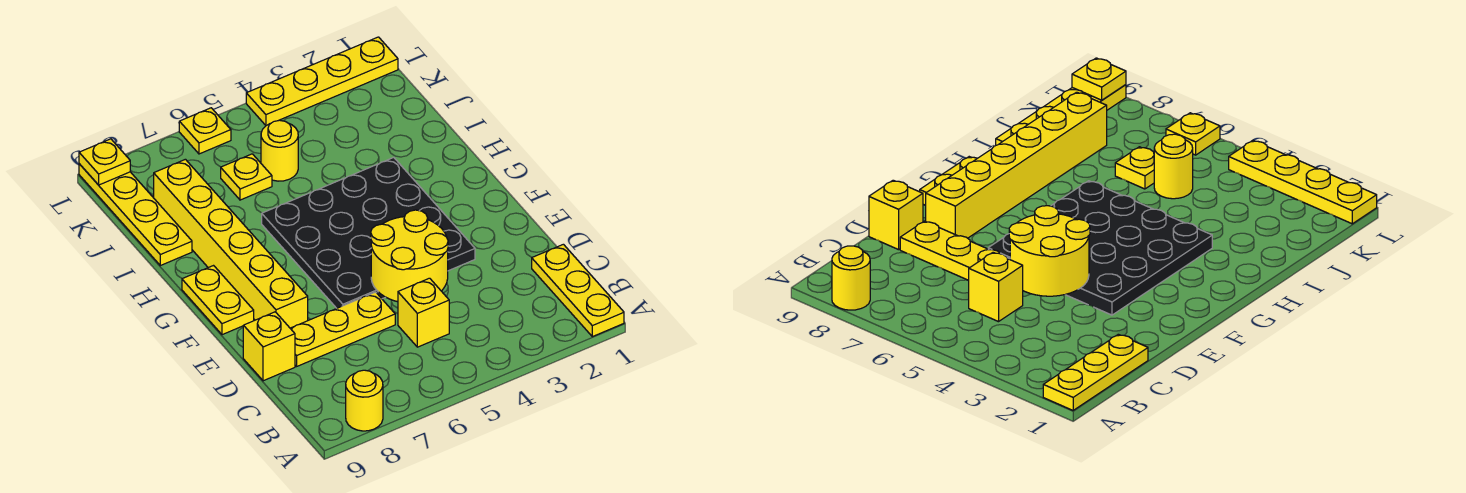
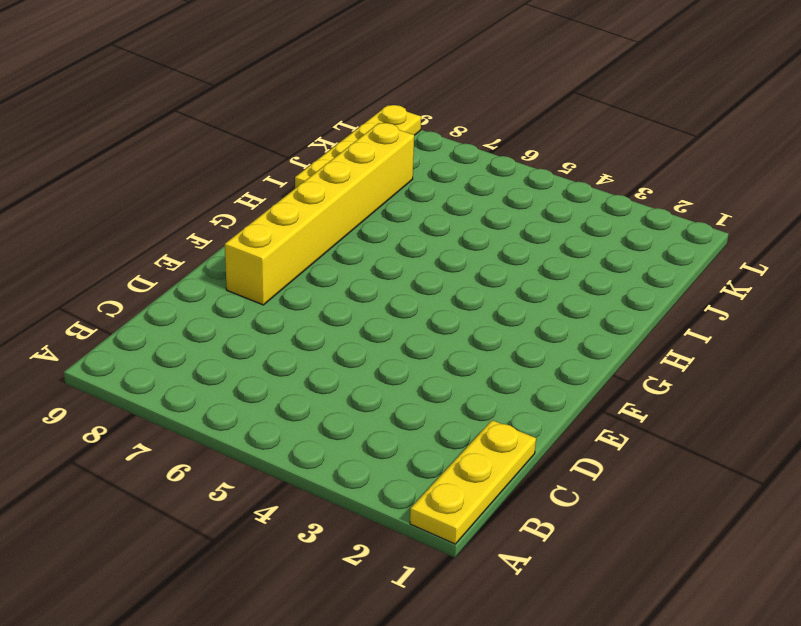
none -> yellow round brick A8 level 1
none -> yellow brick C5 level 1
none -> yellow plate D6:D8 level 1

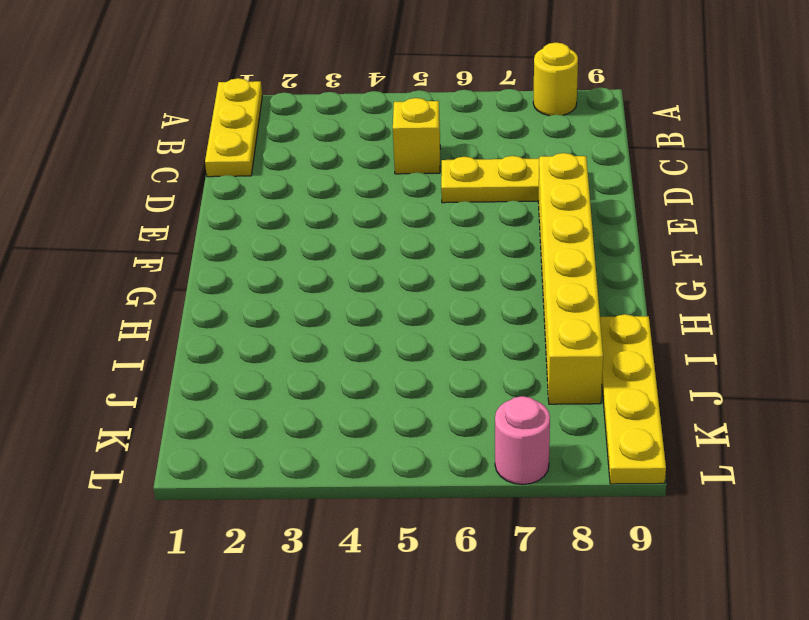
pink round brick L7 level 1 -> none
none -> yellow brick D9 level 1
none -> black plate E3:H6 level 1
none -> yellow plate F9:G9 level 1

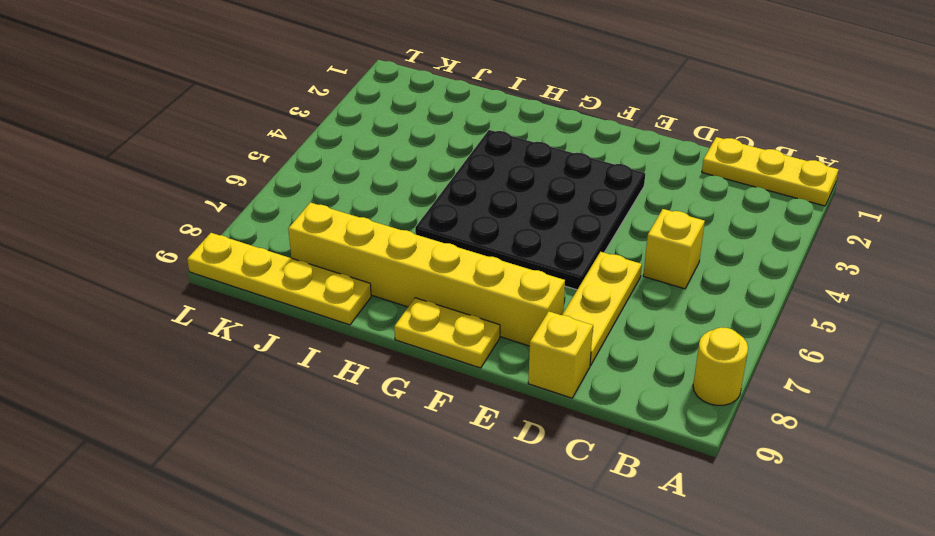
none -> yellow round brick J5 level 1
none -> yellow plate J6 level 1
none -> yellow plate L1:L4 level 1

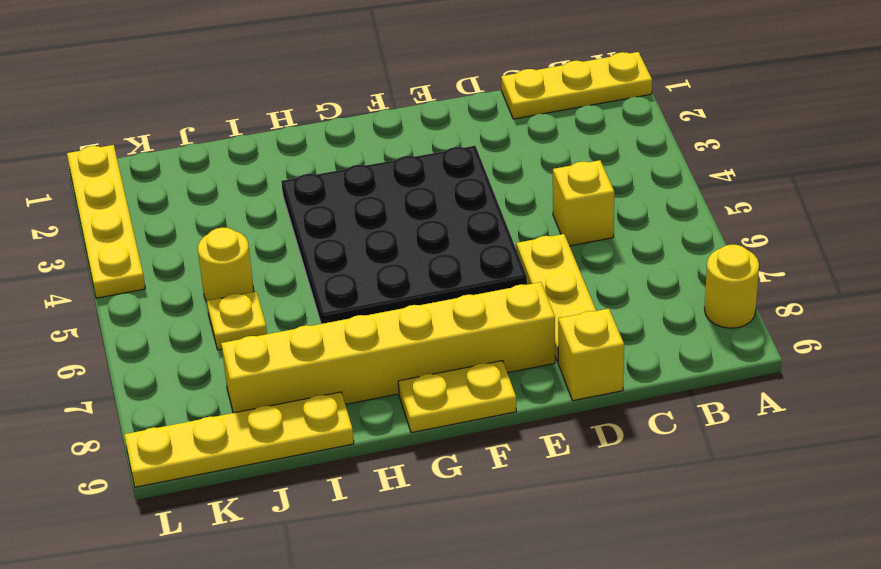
none -> yellow plate L6 level 1
none -> yellow round brick D4:E5 level 2
none -> yellow plate L9 level 2

